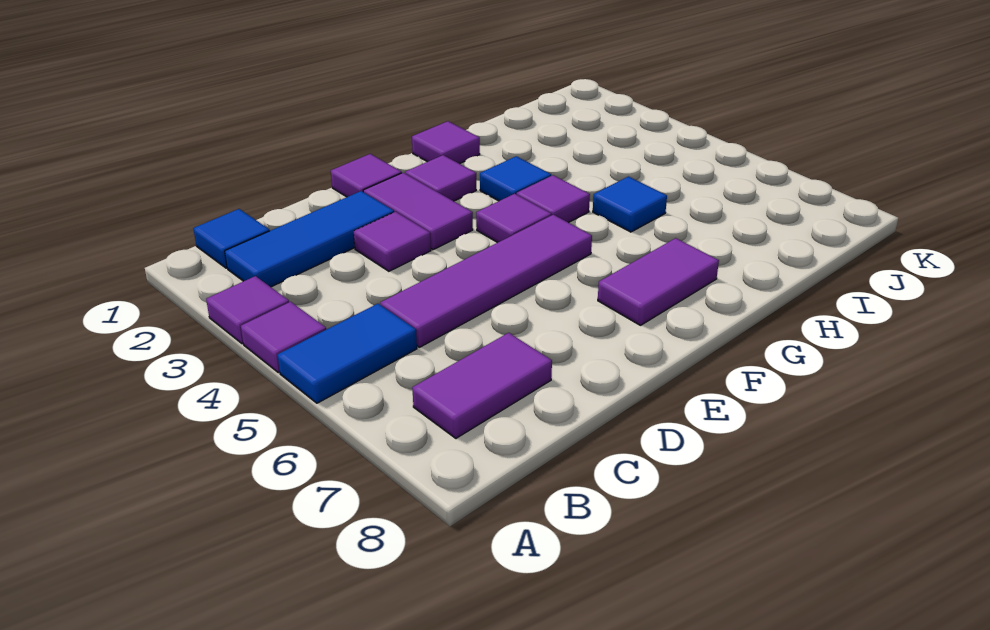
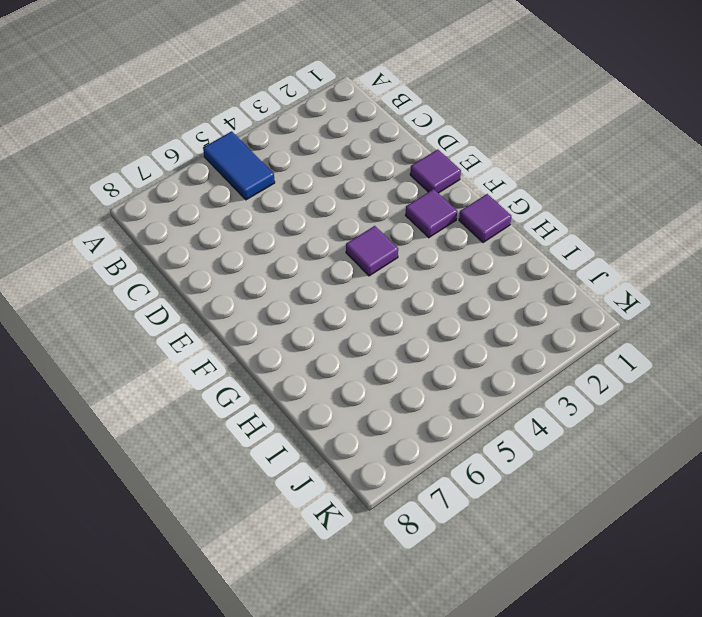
none -> purple tile A3 level 1
none -> purple tile A4 level 1
none -> blue tile B1 level 1

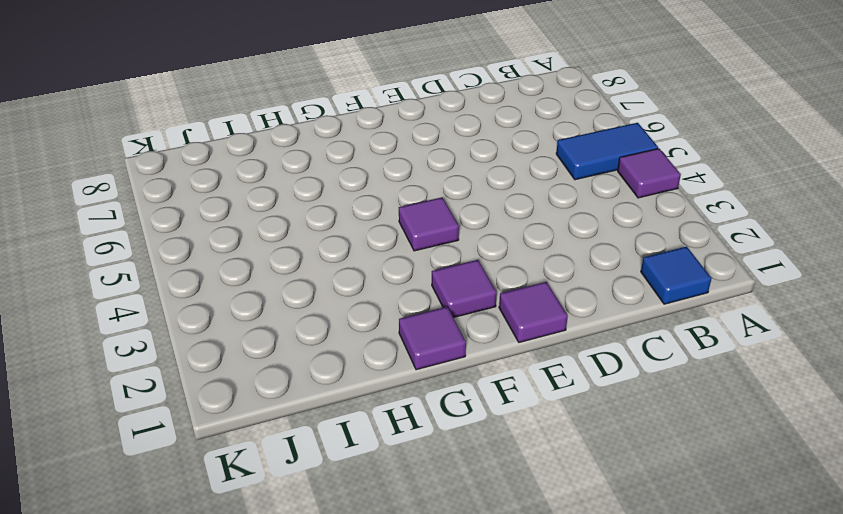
none -> purple tile A3 level 1
none -> blue tile B2:D2 level 1
none -> purple tile B7:C7 level 1

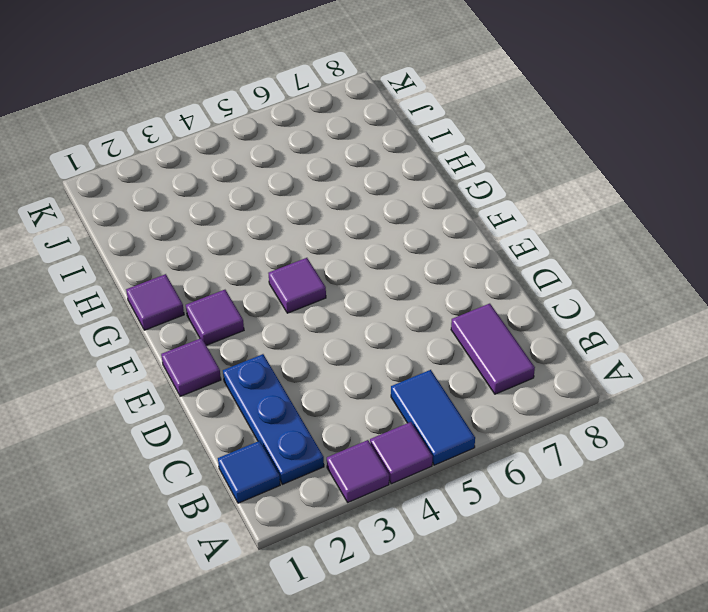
blue plate B2:D2 level 1 -> blue tile B2:D2 level 1
none -> purple tile C5:F5 level 1
none -> purple tile D3 level 1
none -> purple tile E2:E3 level 1

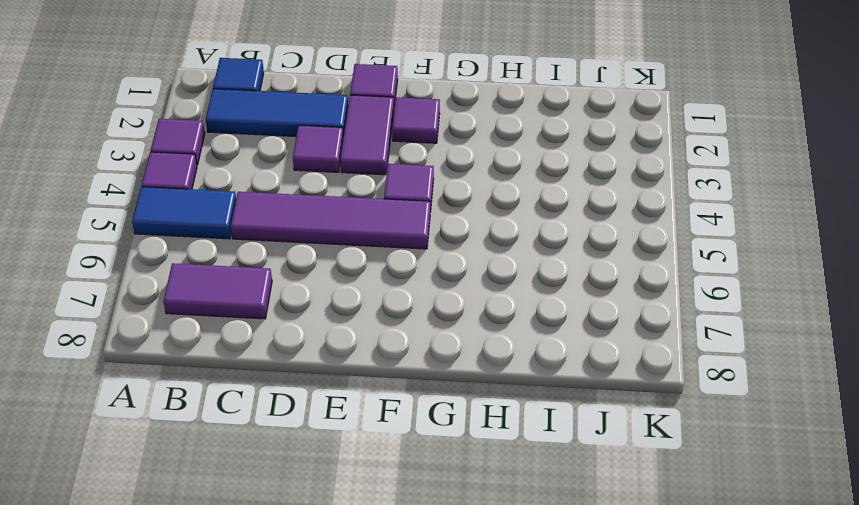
none -> purple tile F7:G7 level 1
none -> purple tile G1 level 1
none -> blue tile G3 level 1

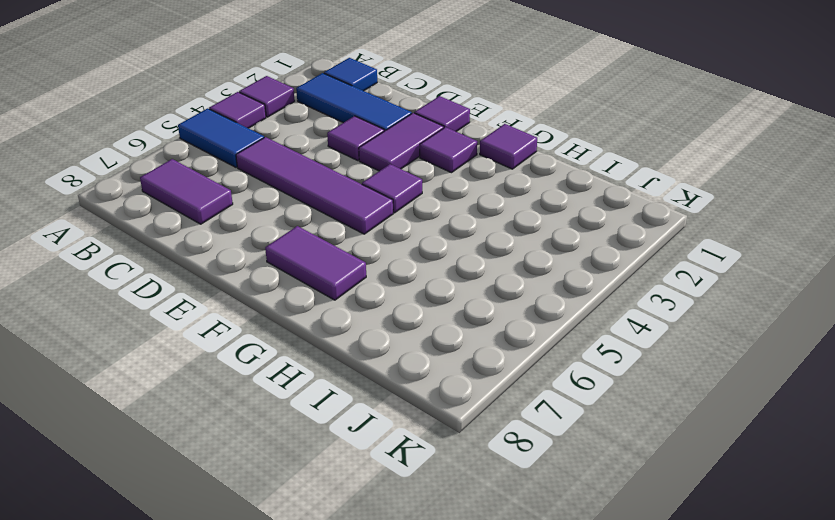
none -> blue tile G3 level 1
none -> purple tile G4 level 1
none -> blue tile H5 level 1

